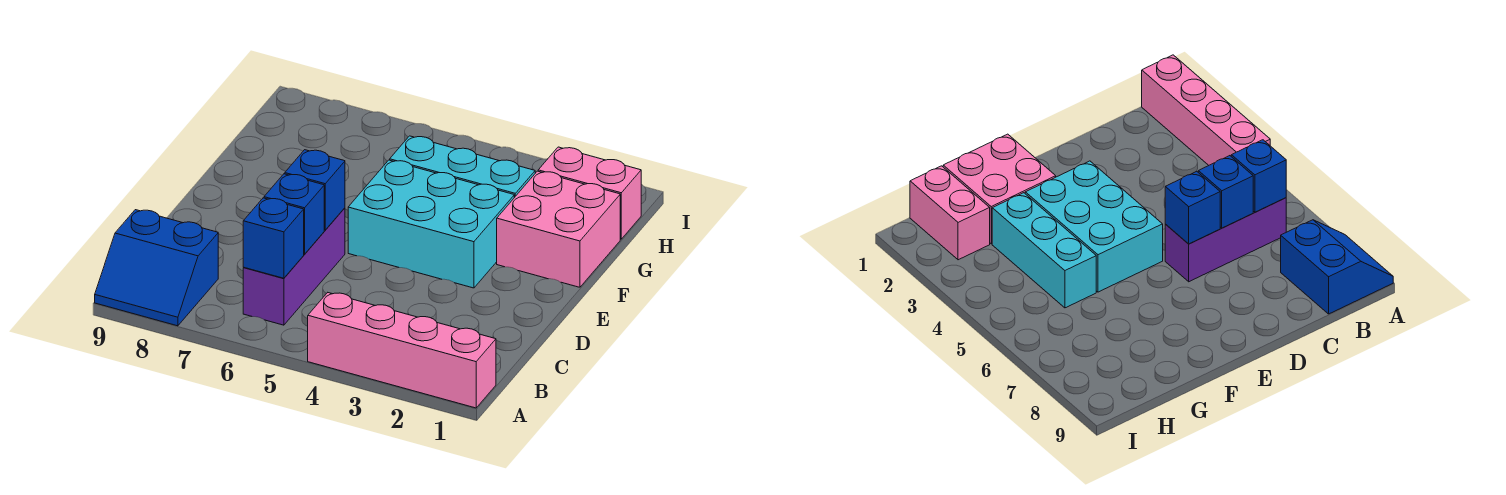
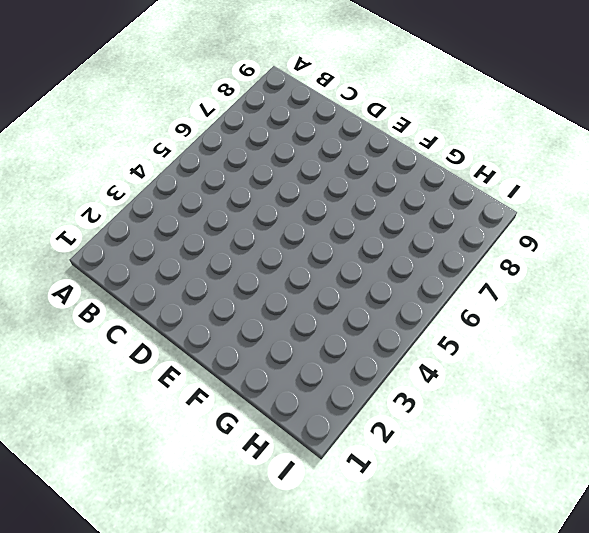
none -> pink brick A1:A4 level 1
none -> blue slope A8:B9 level 1 top B

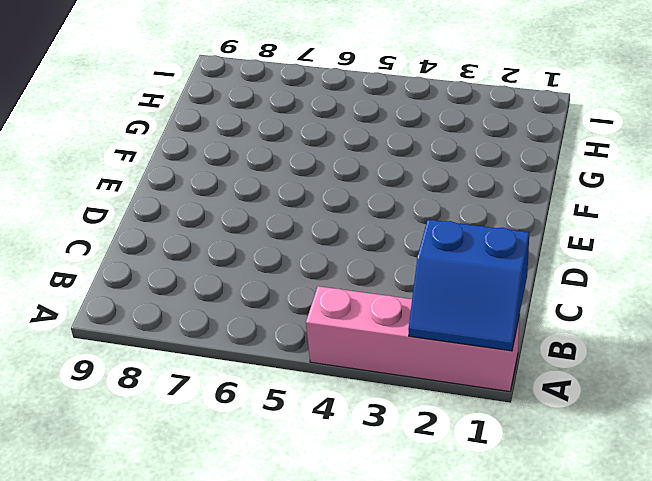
blue slope A1:B2 level 2 top B -> blue slope A8:B9 level 1 top B
none -> purple brick B6:D6 level 1
none -> cyan brick E3:F5 level 1

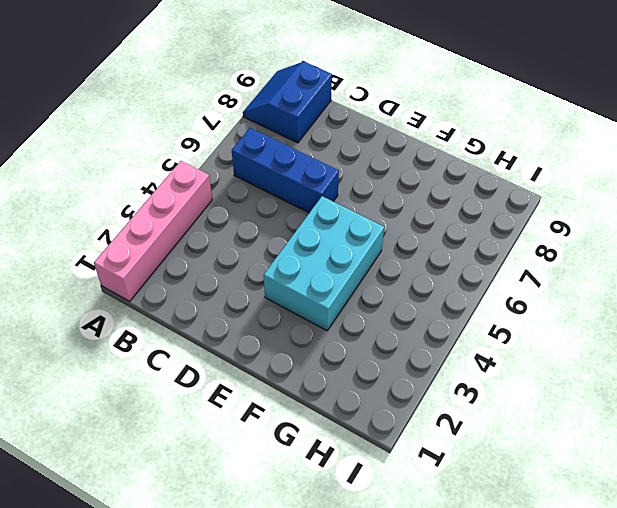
blue brick B6:D6 level 1 -> purple brick B6:D6 level 1
none -> pink brick F1:G2 level 1
none -> cyan brick G3:G5 level 1

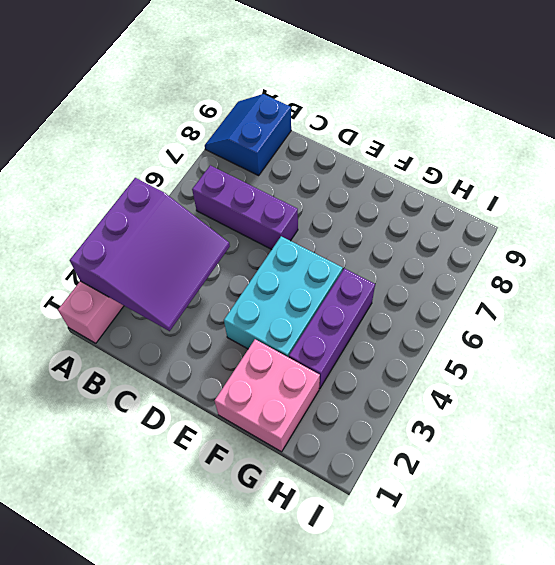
purple slope A2:C4 level 2 top A -> none
purple brick G3:G5 level 1 -> cyan brick G3:G5 level 1
none -> pink brick H1:H2 level 1
none -> blue brick B6 level 2

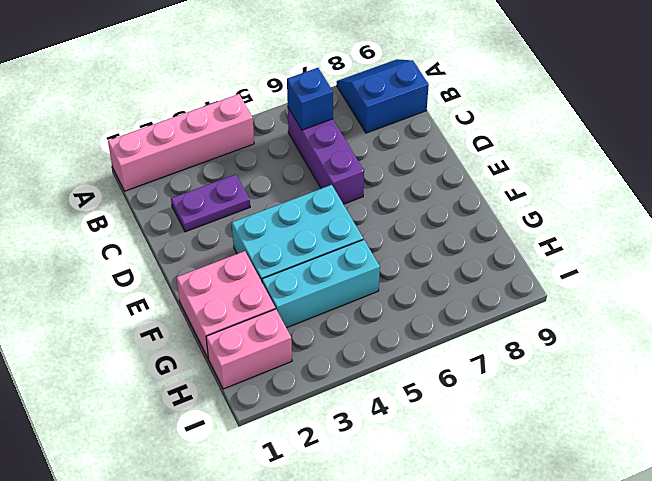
purple plate C2:C3 level 1 -> none
none -> blue brick C6 level 2
none -> blue brick D6 level 2

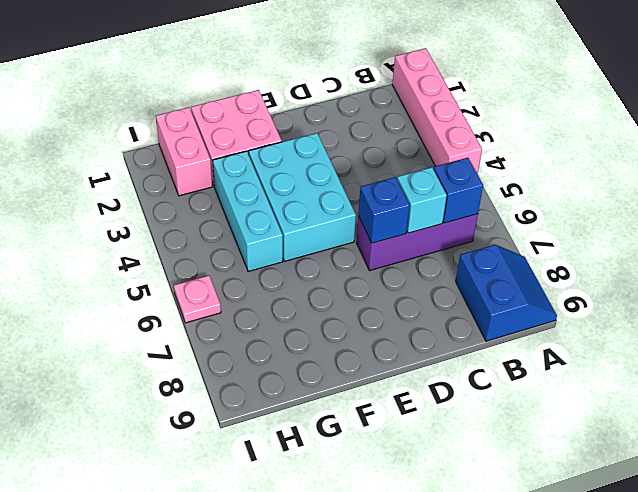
cyan brick C6 level 2 -> blue brick C6 level 2
pink plate I6 level 1 -> none

